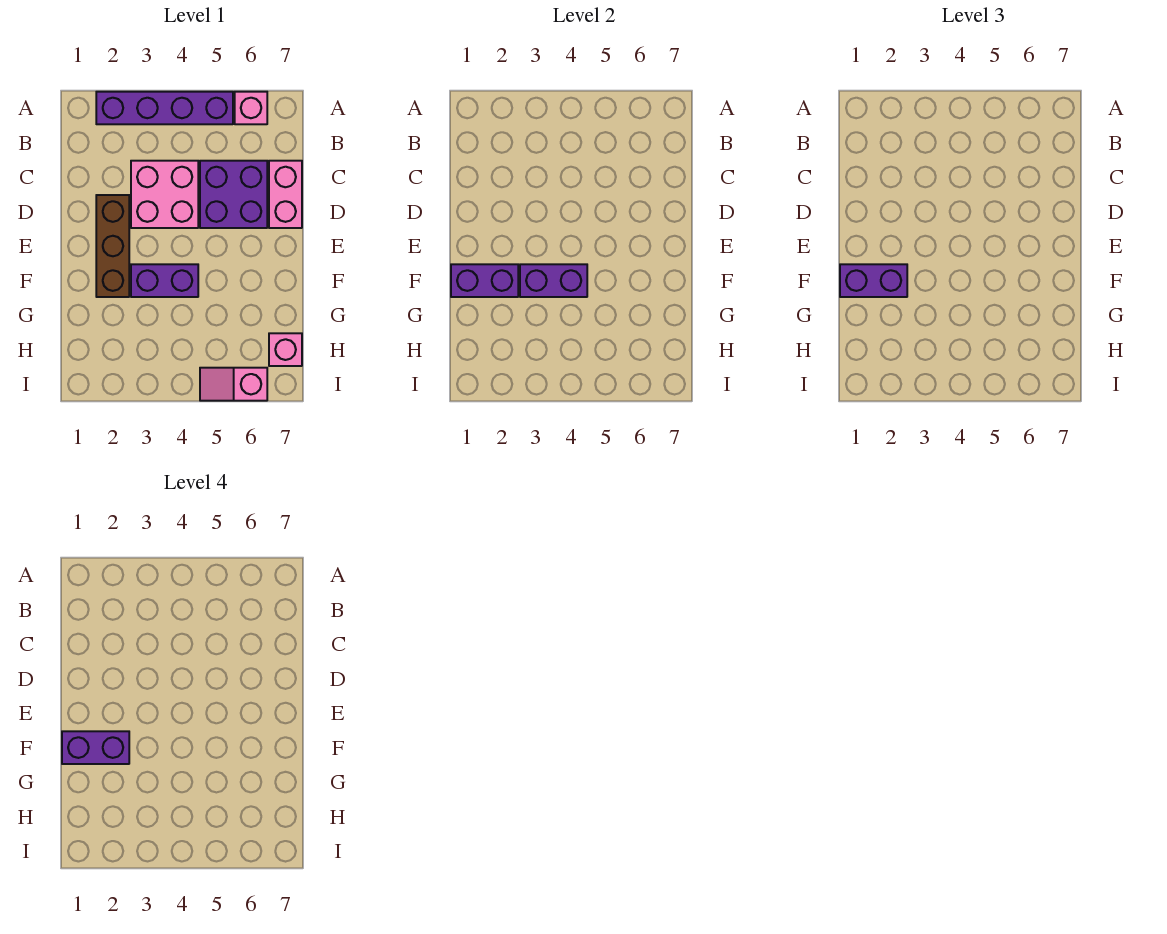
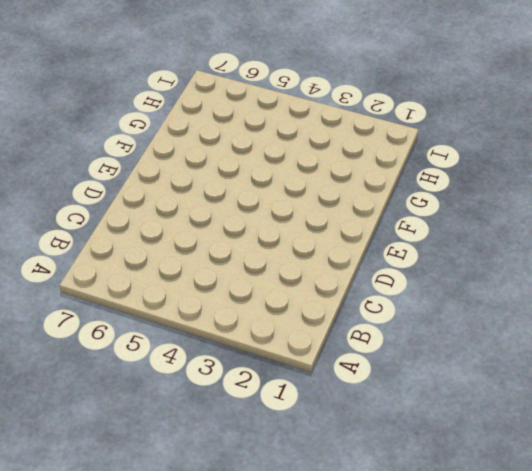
none -> purple brick A2:A5 level 1
none -> pink brick A6 level 1
none -> pink brick C3:D4 level 1

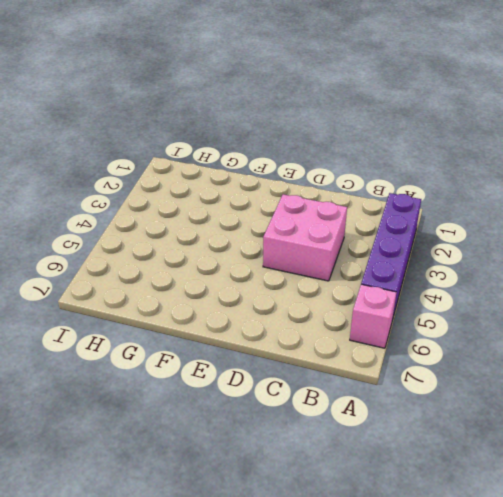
none -> purple brick C5:D6 level 1
none -> pink brick C7:D7 level 1
none -> brown brick D2:F2 level 1

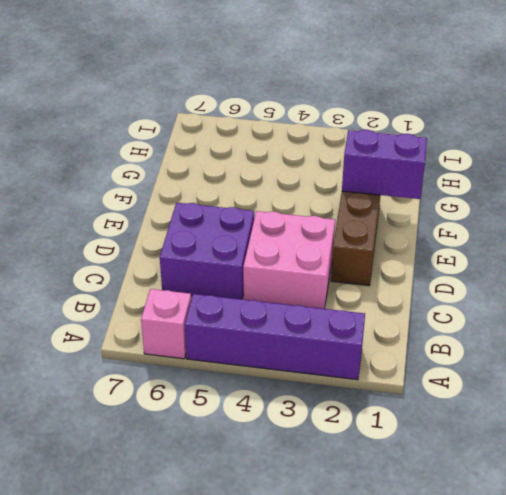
none -> pink brick C7:D7 level 1
none -> purple brick F3:F4 level 1
none -> pink brick H7 level 1

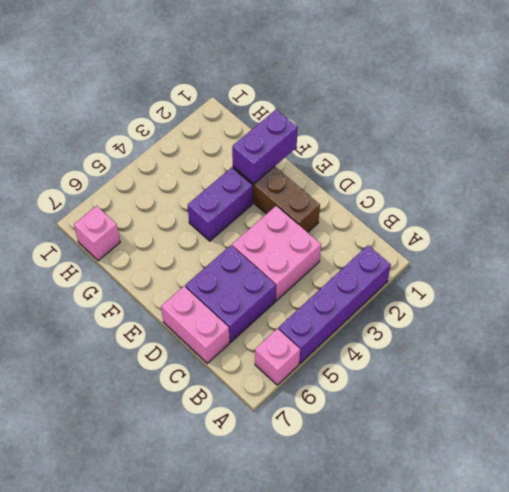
none -> pink slope I5:I6 level 1 top 6
none -> purple brick F3:F4 level 2
none -> purple brick F1:F2 level 3

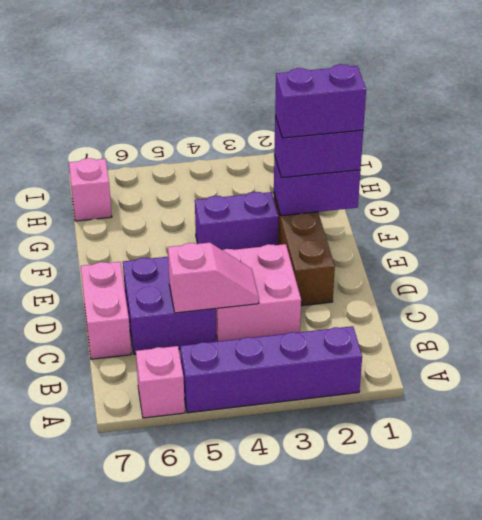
pink slope C4:C5 level 2 top 5 -> pink slope I5:I6 level 1 top 6
none -> purple brick F3:F4 level 2

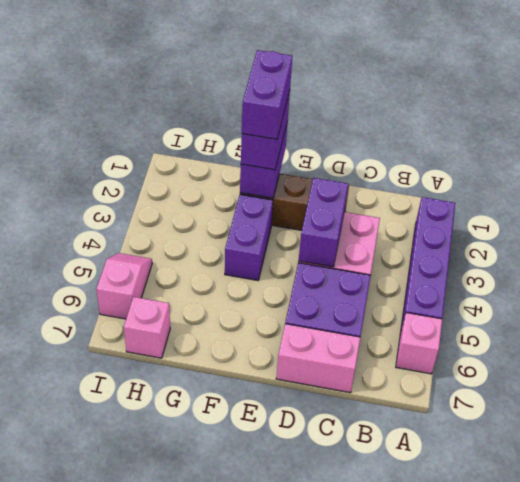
purple brick D3:D4 level 2 -> purple brick F3:F4 level 2

